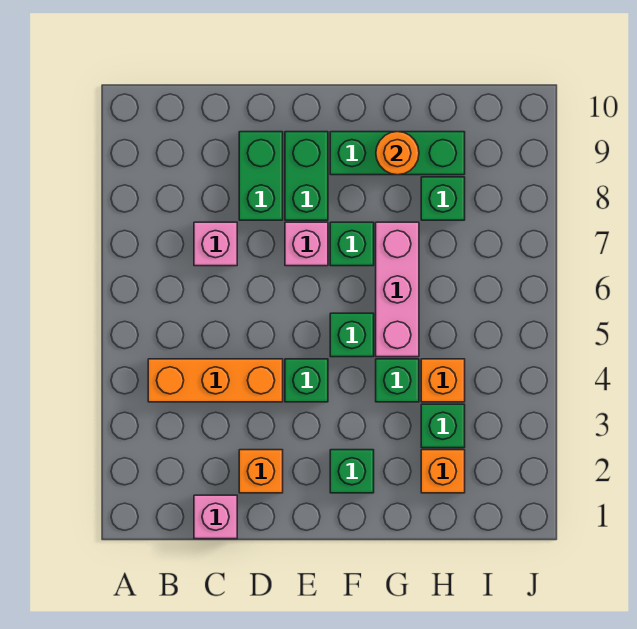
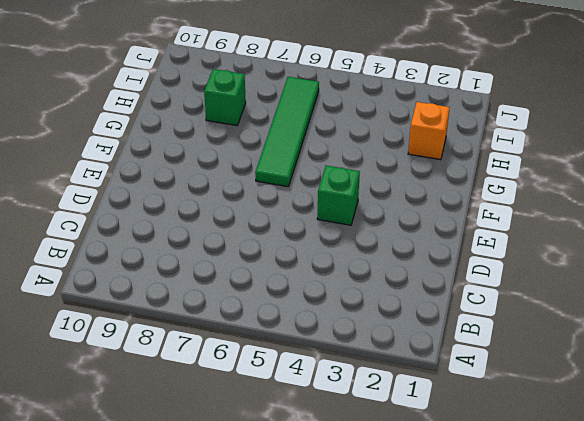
green tile F6:I6 level 1 -> pink brick G5:G7 level 1
none -> orange brick B4:D4 level 1
none -> pink brick C1 level 1
none -> pink brick C7 level 1

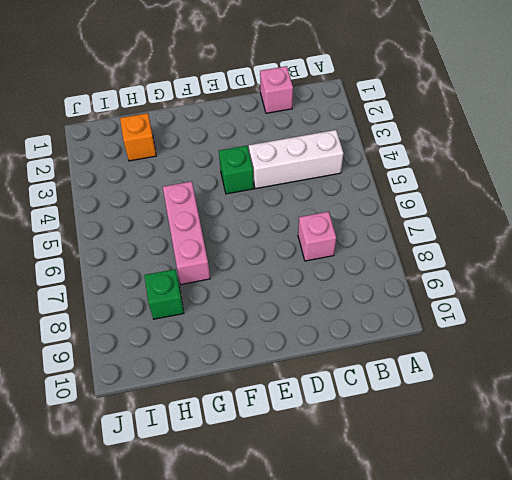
white brick B4:D4 level 1 -> orange brick B4:D4 level 1
none -> orange brick D2 level 1
none -> green brick D8:D9 level 1
none -> pink brick E7 level 1

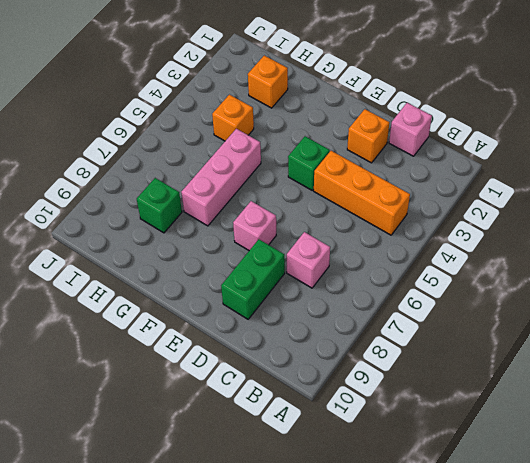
none -> green brick E8:E9 level 1
none -> green brick F2 level 1
none -> green brick F5 level 1

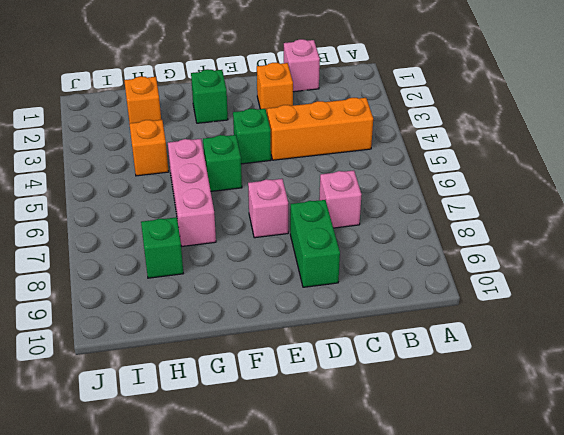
none -> green brick E8:E9 level 1
none -> green brick F7 level 1
none -> green brick F9:H9 level 1

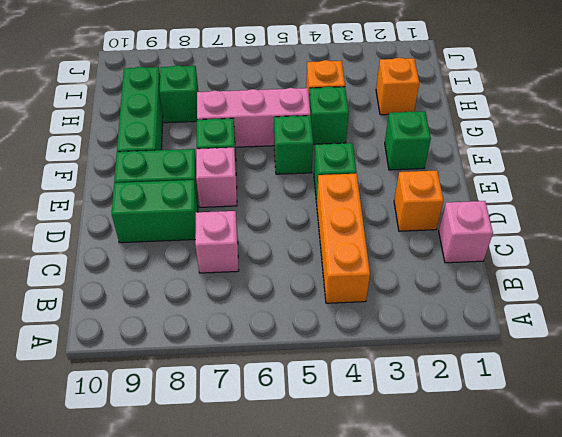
none -> green brick H3 level 1
none -> orange round brick G9 level 2

